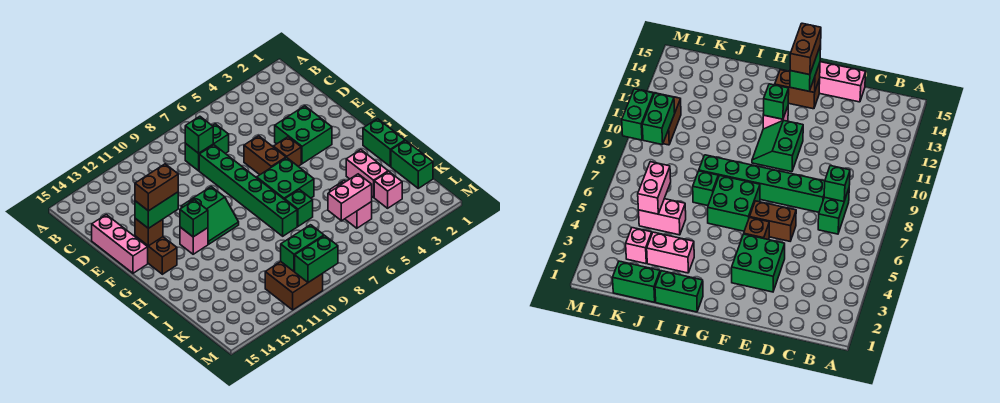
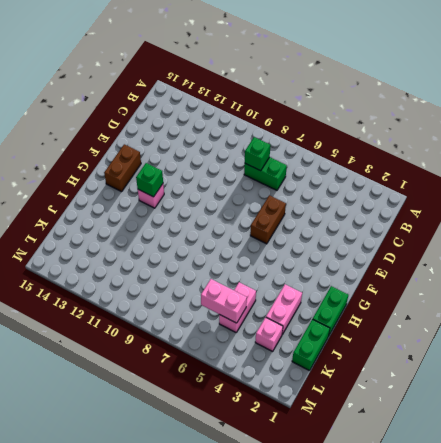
none -> green brick D8:I8 level 1
none -> pink brick D15:F15 level 1
none -> green brick E3:F4 level 1

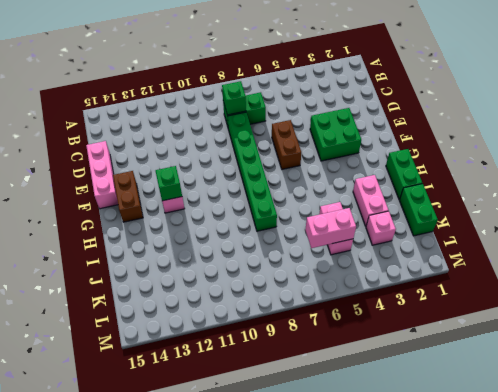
none -> brown brick F5 level 1
none -> green slope F10:G11 level 1 top F
none -> green brick G6:H7 level 1

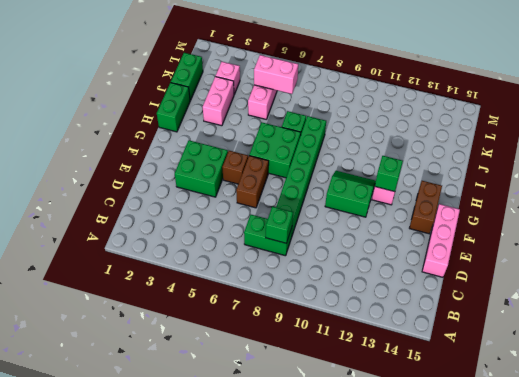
none -> brown brick L10:M11 level 1
none -> brown brick F14 level 2
none -> green brick L9:L10 level 2

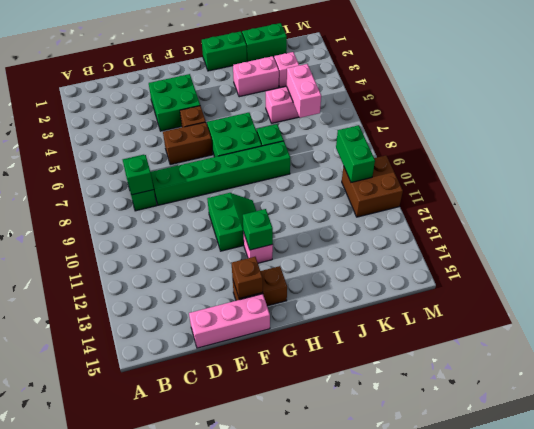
none -> green brick M9:M10 level 2
none -> green brick F13:F14 level 3
none -> brown brick F13:F14 level 4

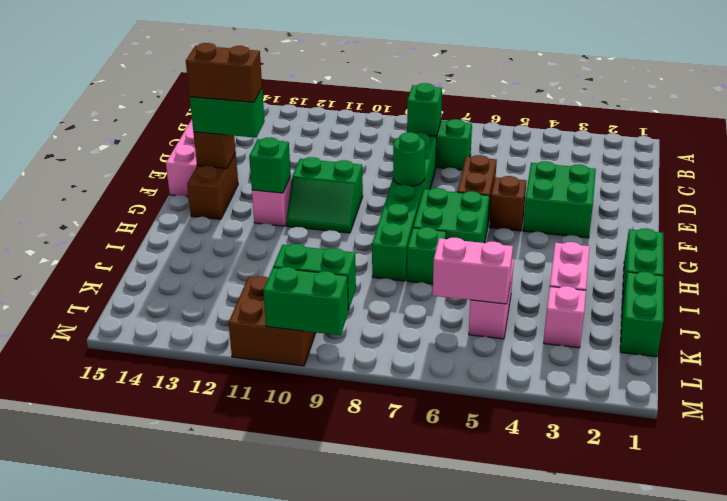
green round brick F8 level 2 -> none

